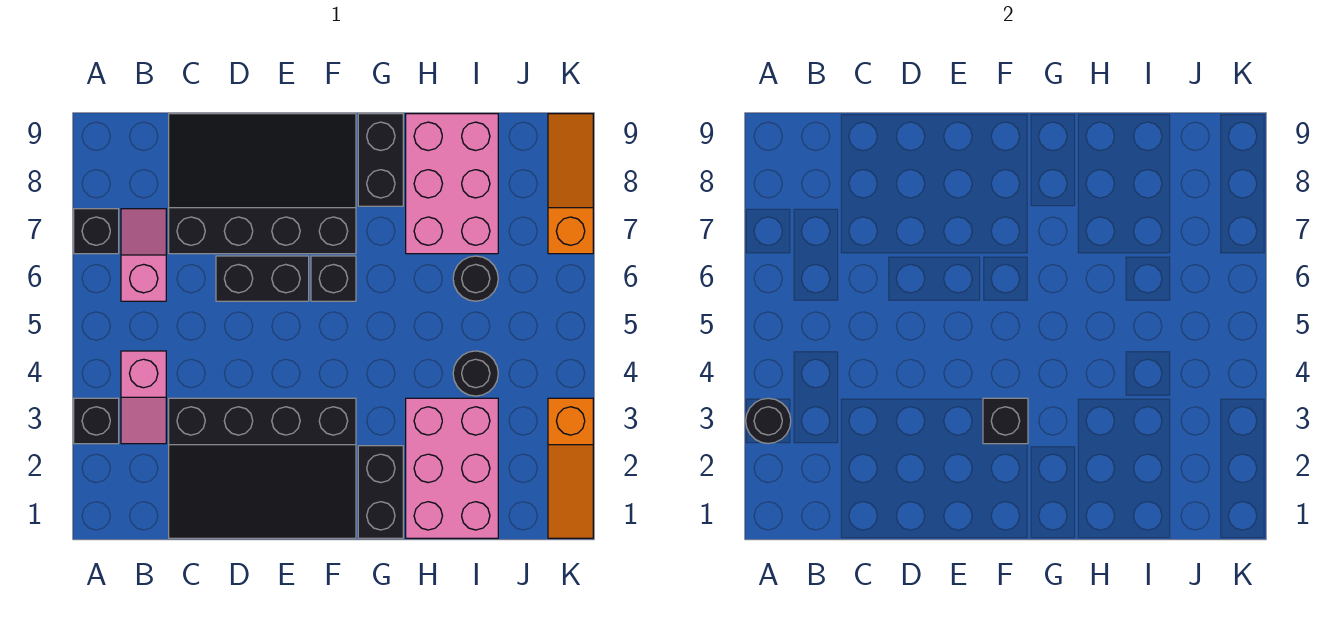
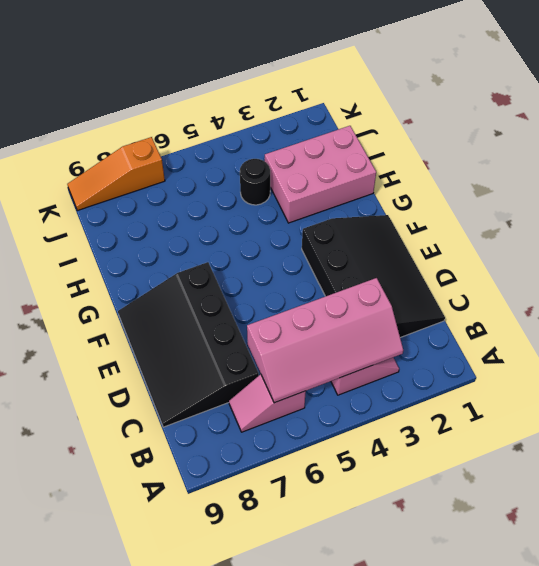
pink slope B3:C6 level 2 top C -> none
none -> black brick A3 level 1
none -> black brick A7 level 1
none -> black brick D6:E6 level 1

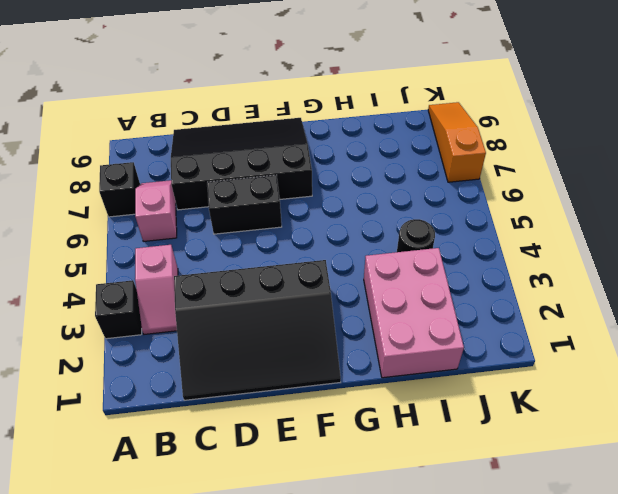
none -> black brick F6 level 1
none -> black brick G1:G2 level 1
none -> black brick G8:G9 level 1

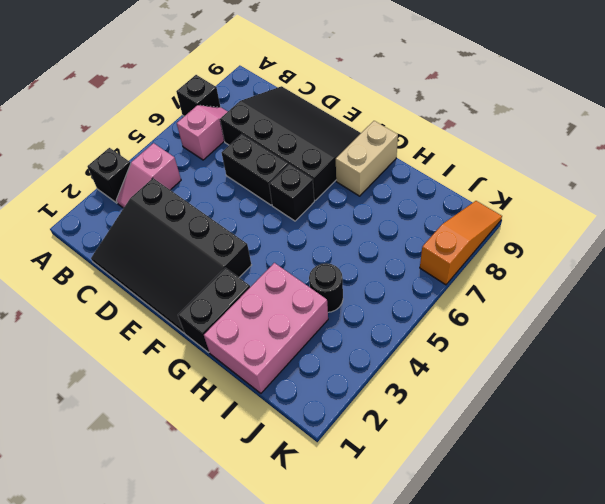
tan brick G8:G9 level 1 -> black brick G8:G9 level 1
none -> pink brick H7:I9 level 1
none -> black round brick I6 level 1
none -> orange slope K1:K3 level 1 top 3

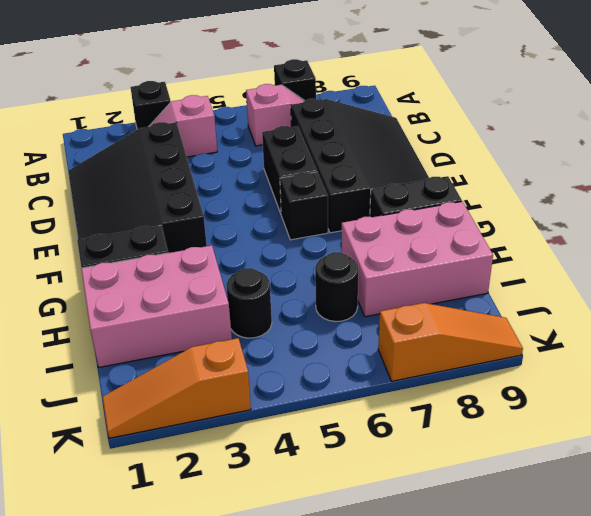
none -> black round brick A3 level 2
none -> black brick F3 level 2

